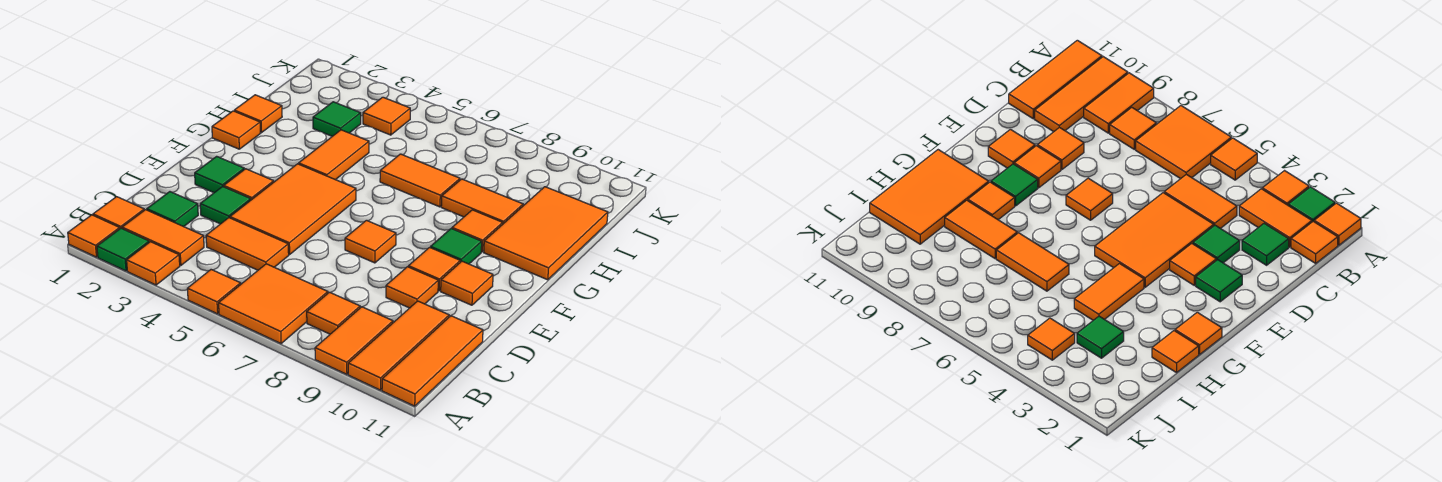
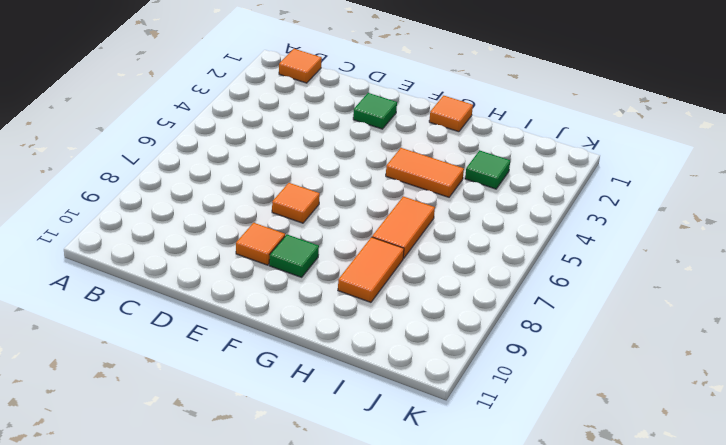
none -> orange tile A1 level 1
none -> green tile A2 level 1
none -> orange tile A3 level 1
none -> orange tile A5 level 1

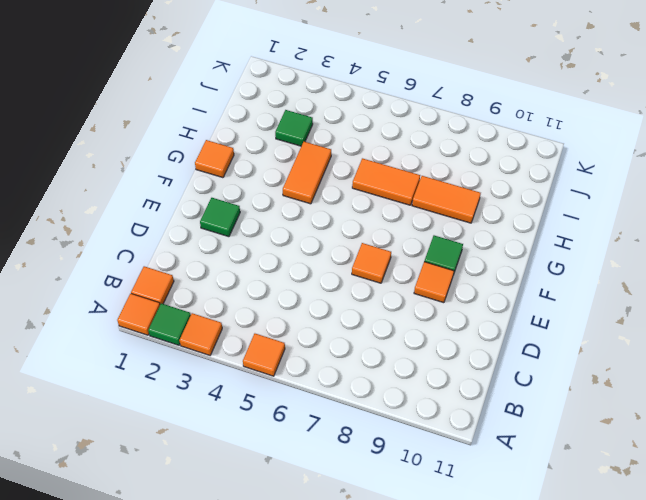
none -> orange tile A6:B7 level 1
none -> orange tile A9:B9 level 1
none -> orange tile A10:C10 level 1
none -> orange tile A11:C11 level 1

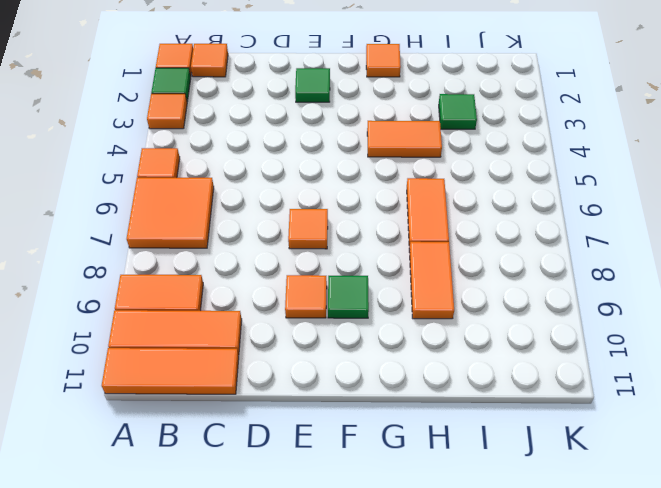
none -> orange tile B2:B3 level 1
none -> orange tile B8 level 1
none -> green tile C2 level 1
none -> orange tile C4:C5 level 1

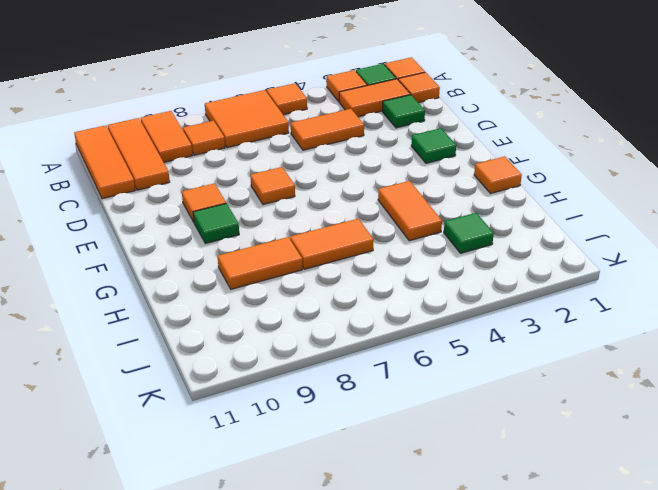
none -> green tile D3 level 1
none -> orange tile D4:F5 level 1
none -> orange tile D9 level 1
none -> orange tile E3 level 1

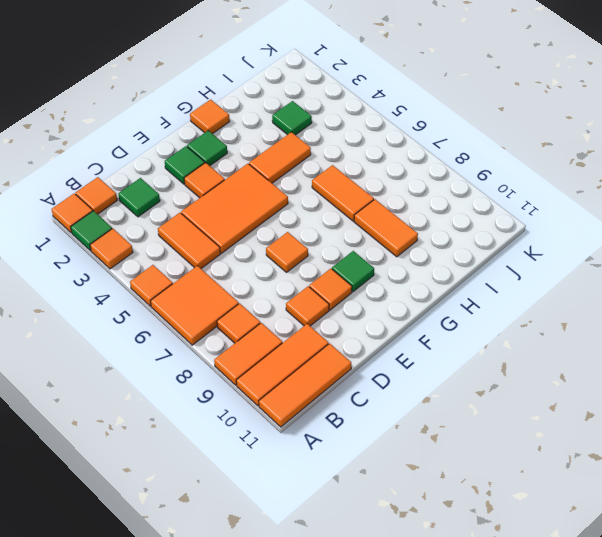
green tile F2 level 1 -> green tile D3 level 1
none -> orange tile B2:B3 level 1
none -> orange tile E10 level 1
none -> orange tile G9 level 1
none -> orange tile G10:I11 level 1

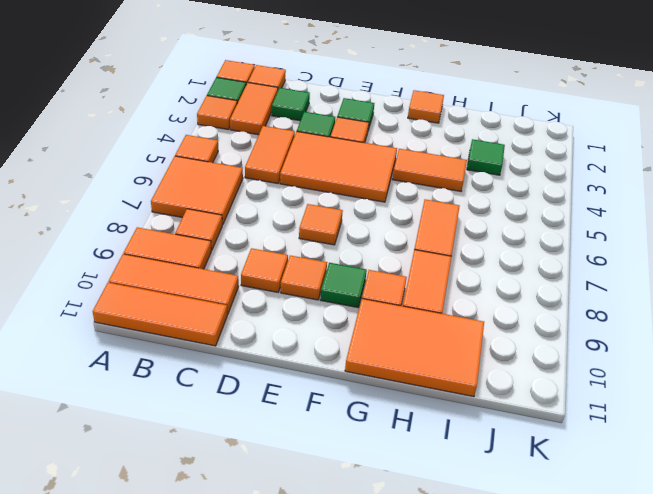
none -> orange tile E10 level 1
none -> orange tile H1 level 1
none -> orange tile J4 level 1

